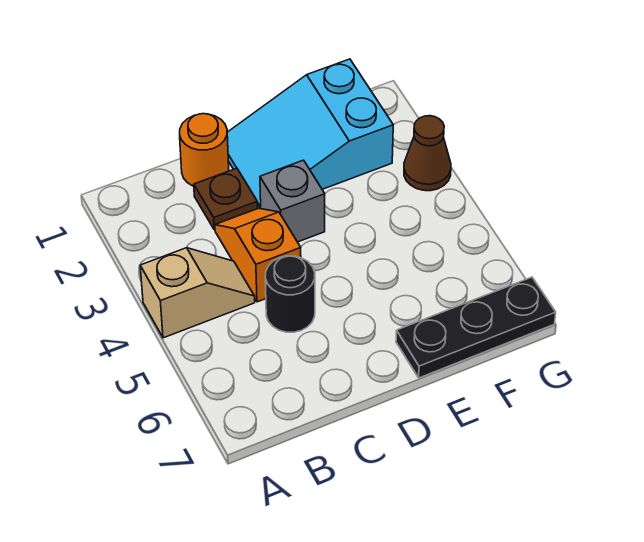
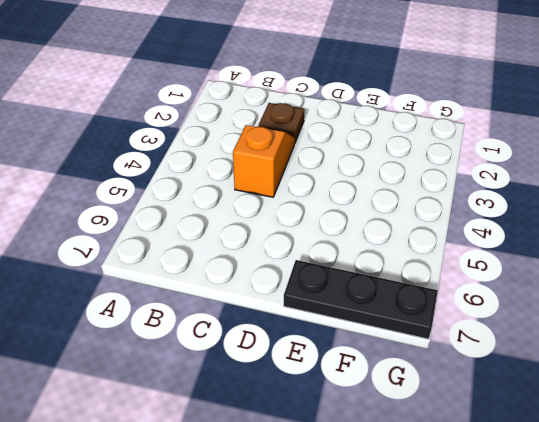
none -> tan slope A4:B4 level 1 top A
none -> orange round brick C1 level 1

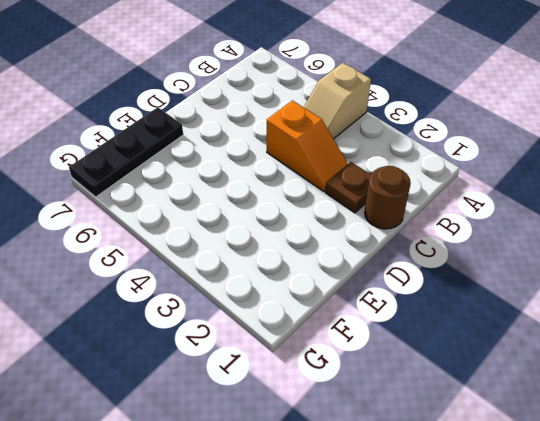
brown round brick C1 level 1 -> orange round brick C1 level 1
none -> black round brick C5 level 1
none -> cyan slope D1:F2 level 1 top F

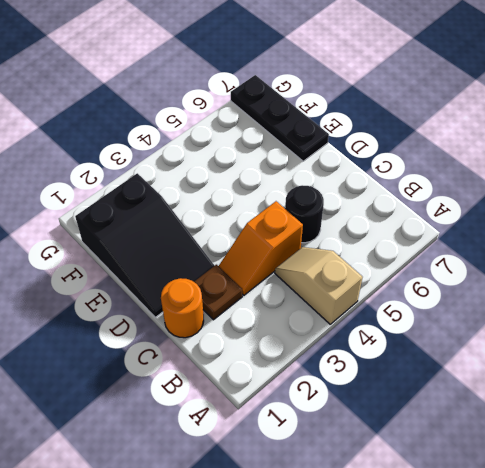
black slope D1:F2 level 1 top F -> cyan slope D1:F2 level 1 top F
none -> grey brick D3 level 1
none -> brown cone G3 level 1

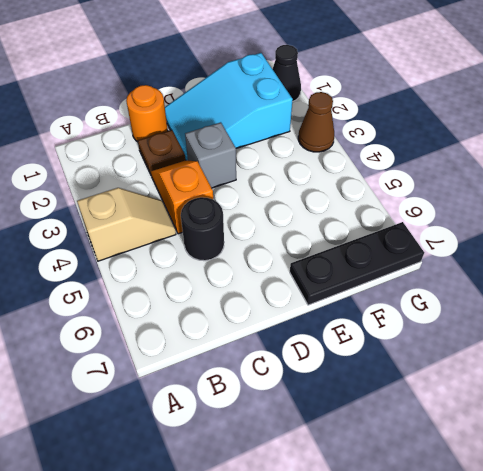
black cone G1 level 1 -> none

